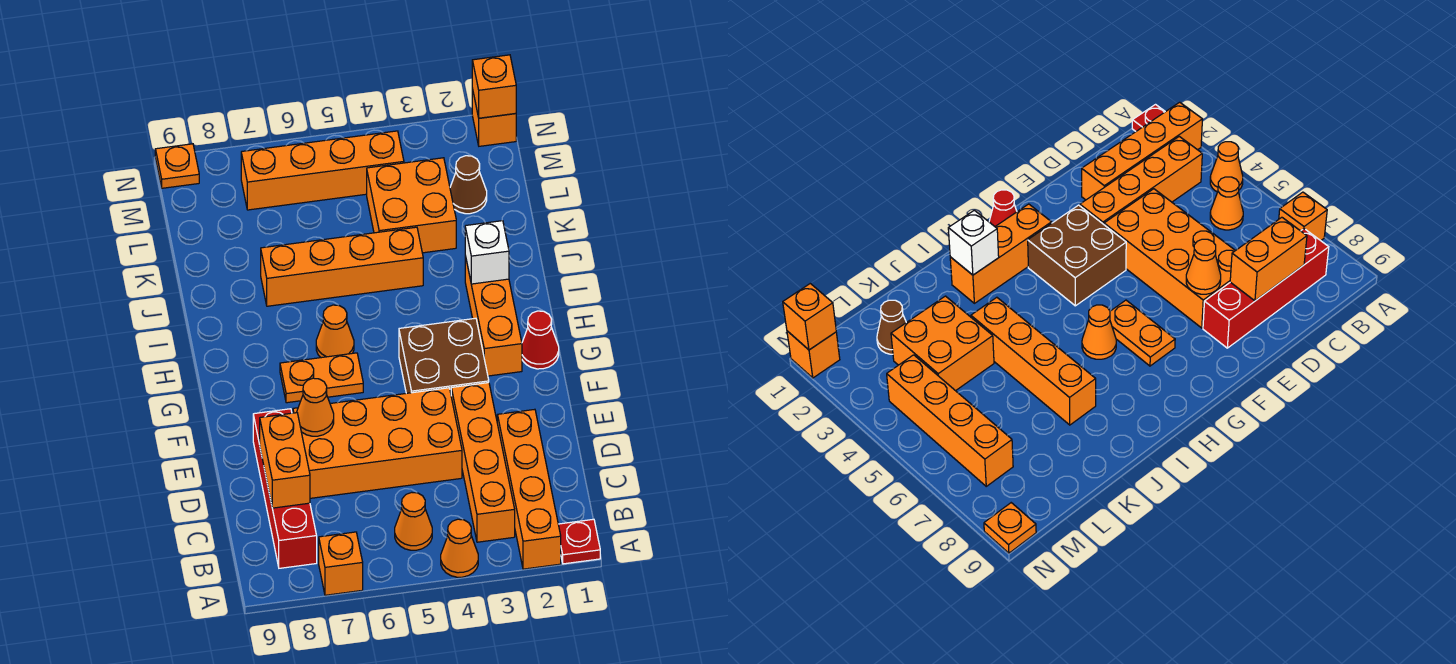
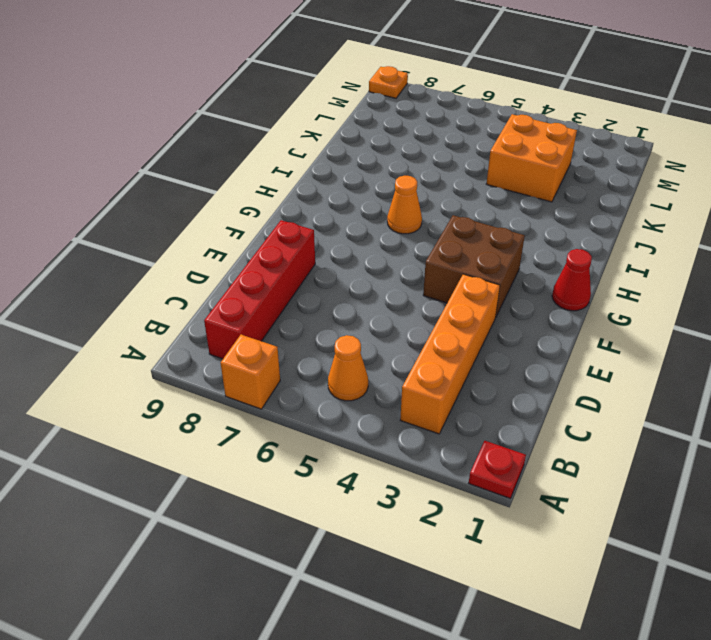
none -> orange brick A2:D2 level 1
none -> orange cone A4 level 1
none -> orange brick D4:E7 level 1

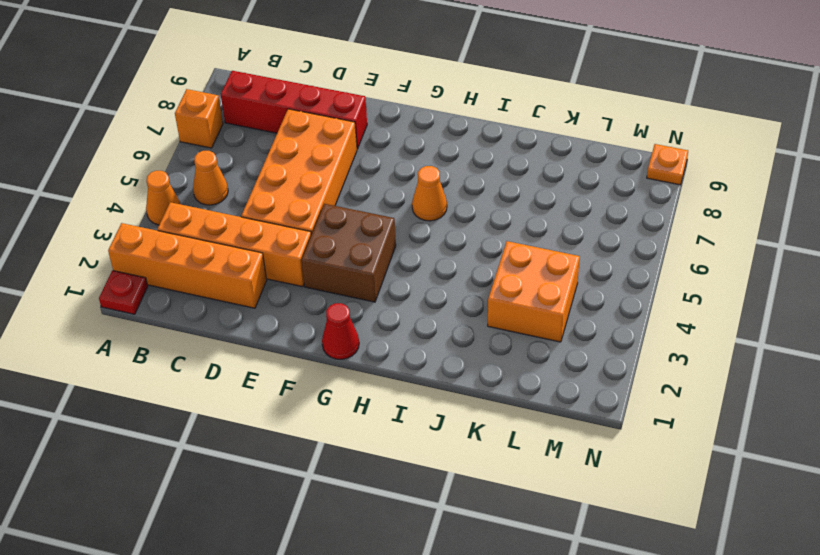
none -> orange brick G2:I2 level 1
none -> orange plate G6:G7 level 1
none -> orange brick J4:J7 level 1

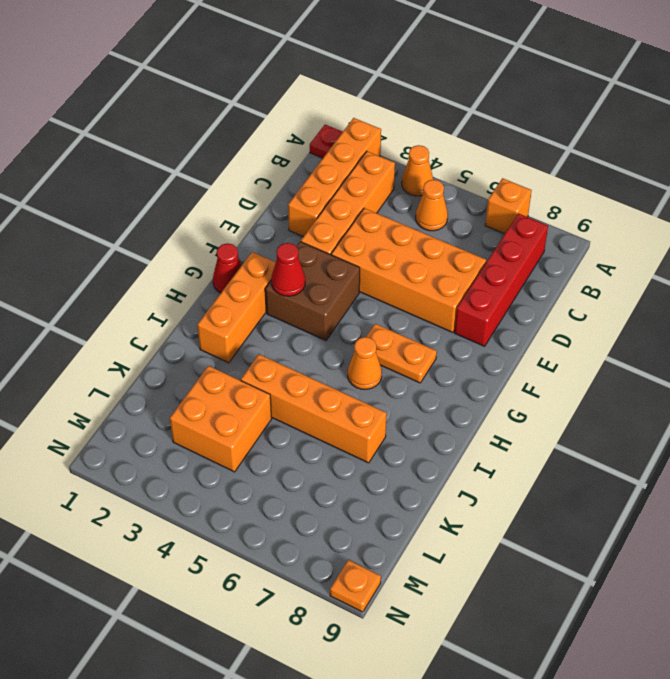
red cone G3 level 2 -> none
none -> brown cone L2 level 1
none -> orange brick M4:M7 level 1
none -> orange brick N1 level 1

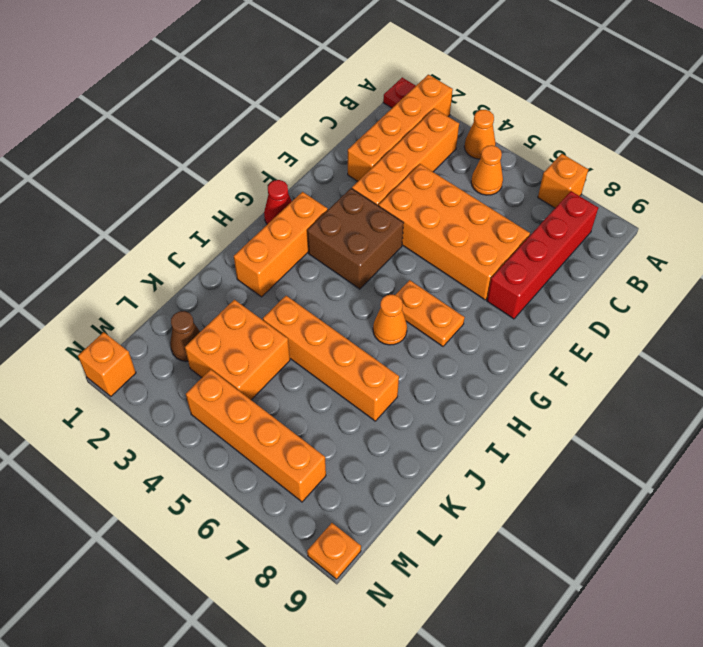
none -> orange brick C8:D8 level 2
none -> orange cone E7 level 2
none -> white brick I2 level 2

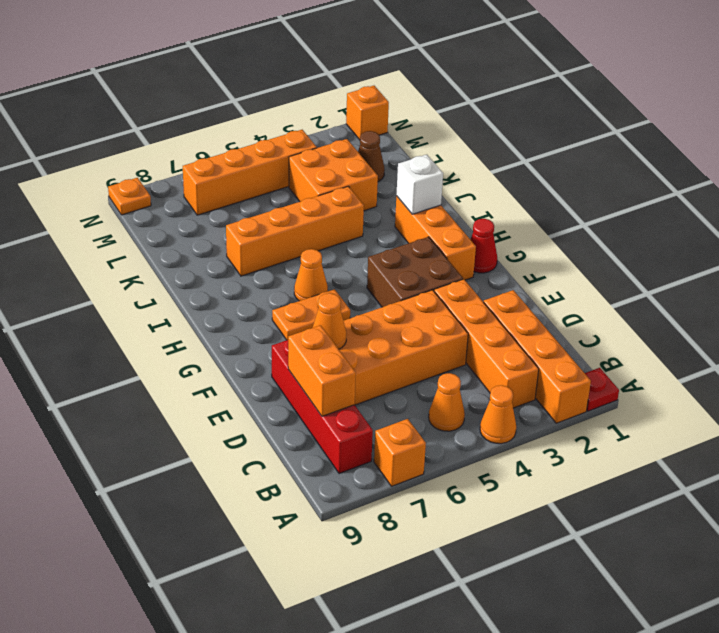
none -> orange brick N1 level 2

